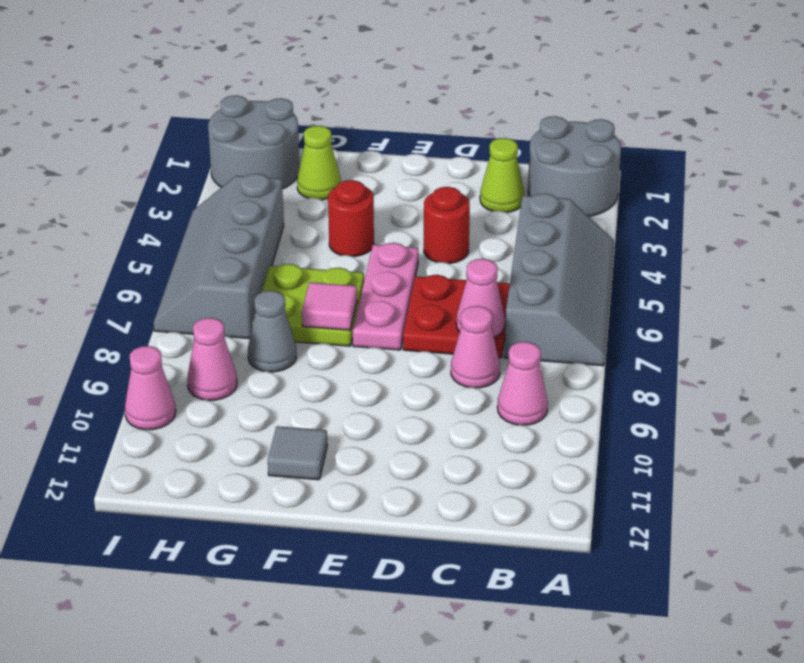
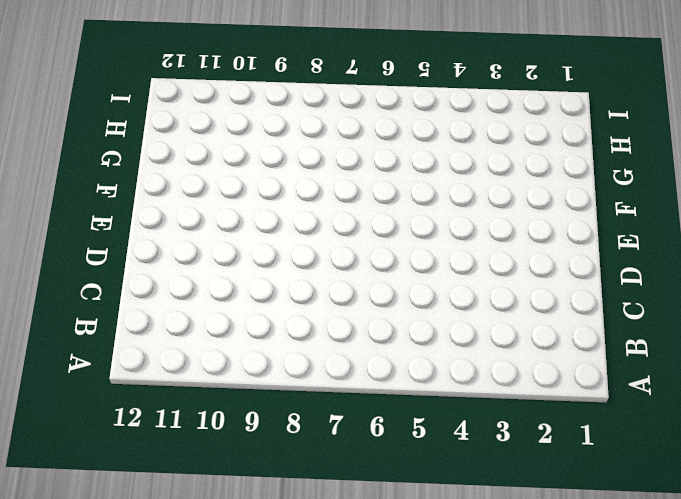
none -> grey round brick A1:B2 level 1
none -> grey slope A4:B7 level 1 top B
none -> pink cone B9 level 1

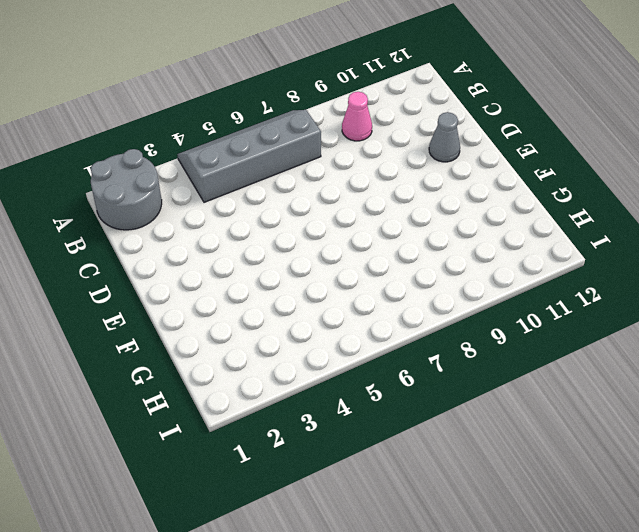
grey cone D11 level 1 -> grey cone G8 level 1
none -> lime cone C2 level 1
none -> red plate C6:D7 level 1
none -> pink cone C8 level 1

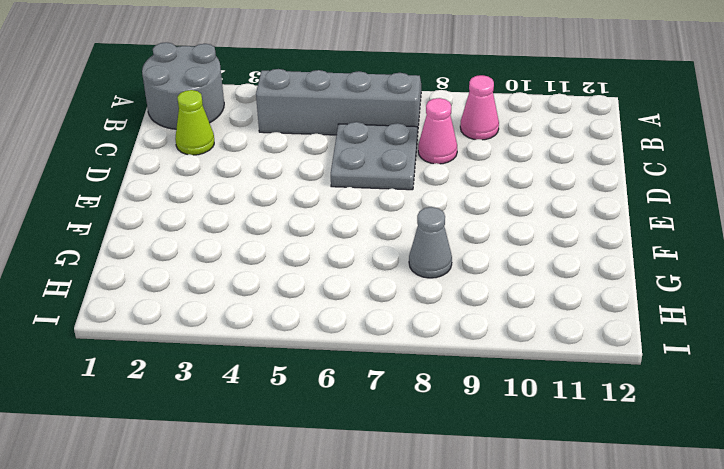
grey plate C6:D7 level 1 -> red plate C6:D7 level 1
none -> red round brick D4 level 1
none -> pink plate E5:E7 level 1
none -> red round brick F4 level 1

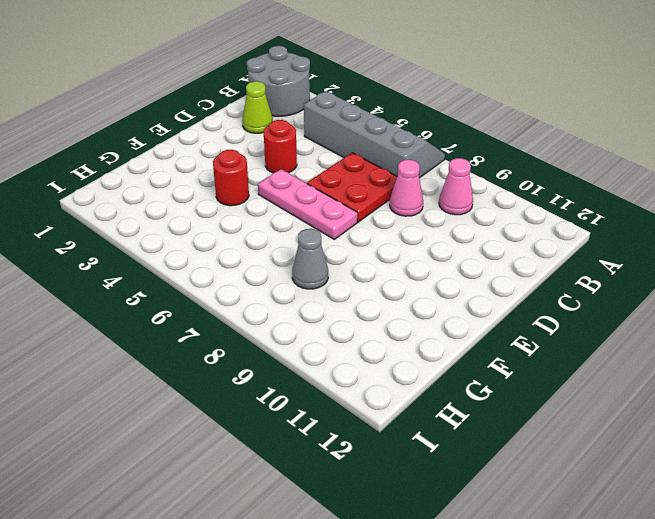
none -> lime plate F6:G7 level 1
none -> grey tile F11 level 1
none -> lime cone G2 level 1

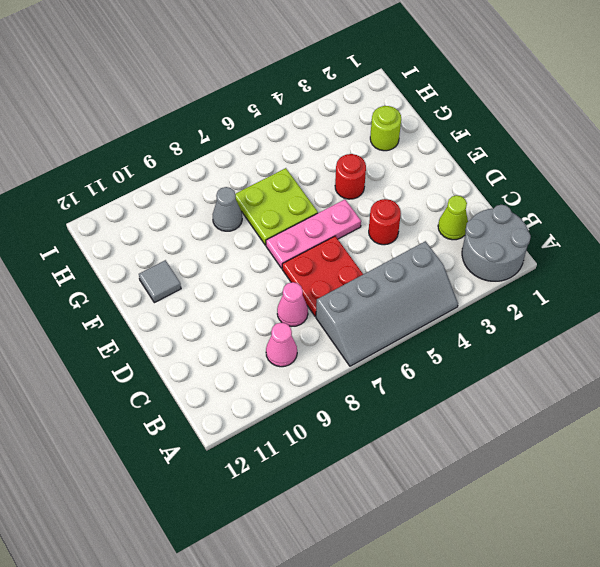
lime round brick G2 level 1 -> lime cone G2 level 1
none -> grey round brick H1:I2 level 1
none -> grey slope H4:I7 level 1 top H
none -> pink cone H9 level 1

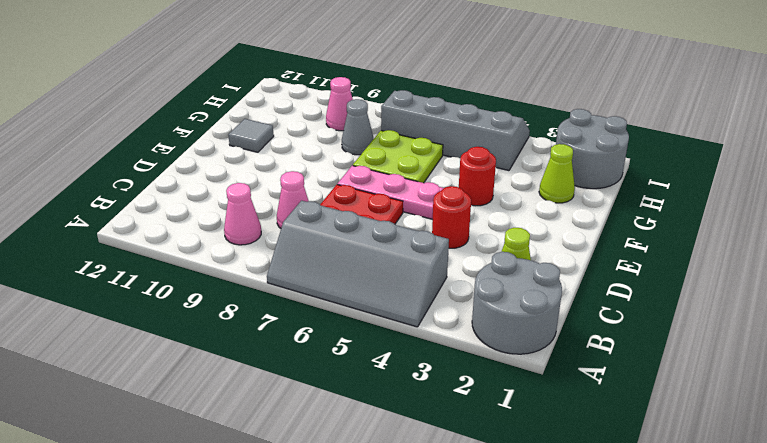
none -> pink cone I10 level 1
none -> pink cone C7 level 2
none -> pink tile F7 level 2

